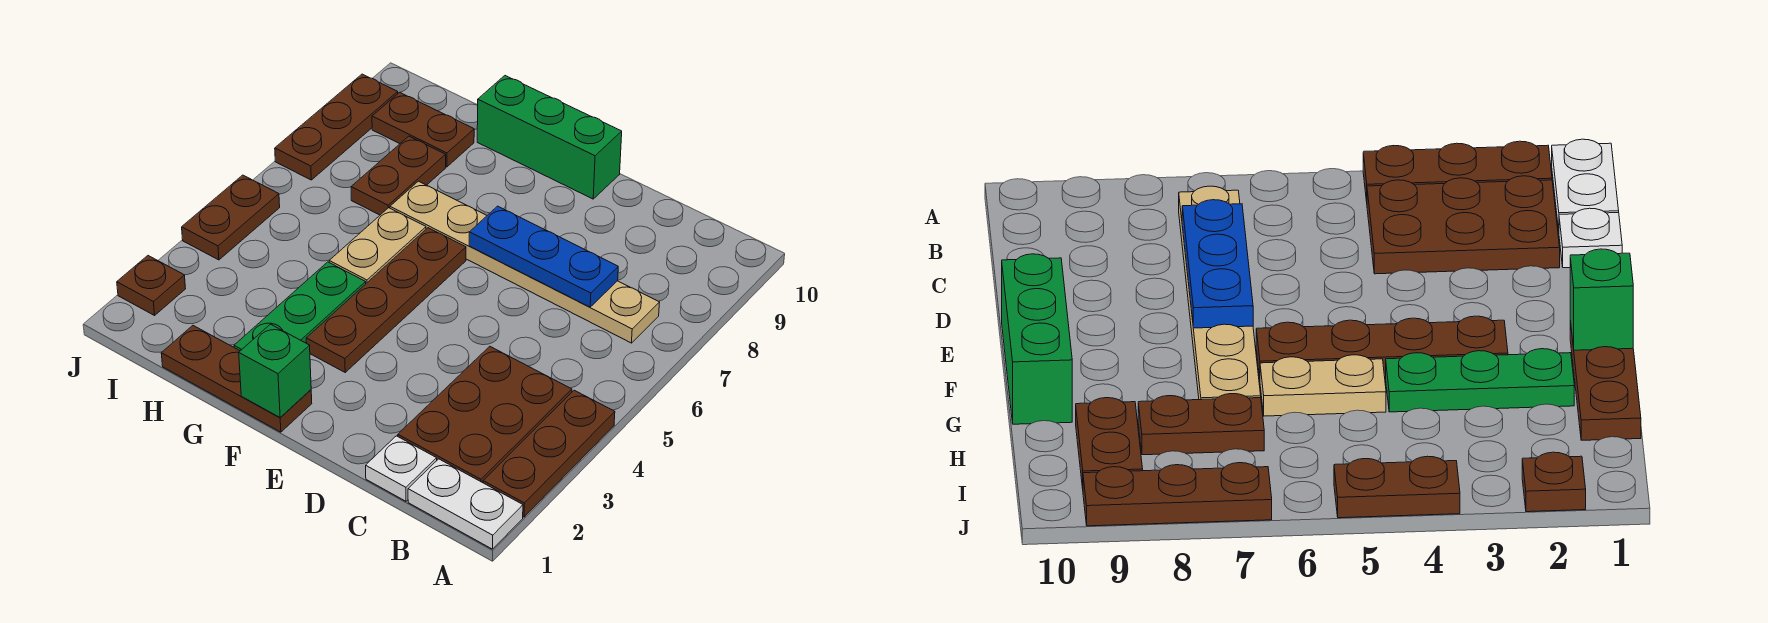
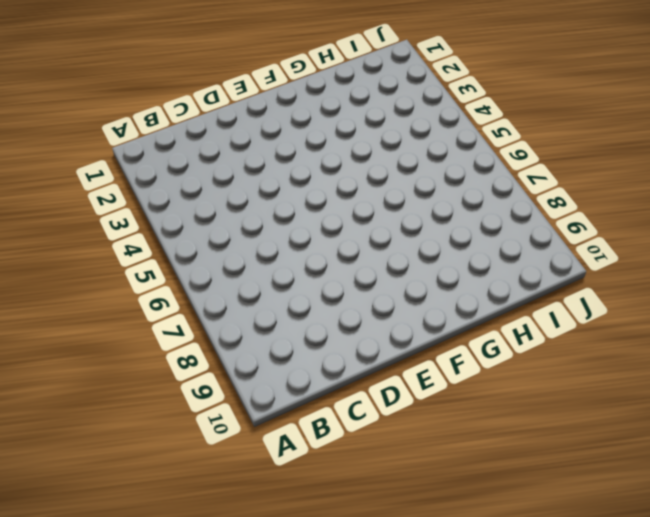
none -> white plate A1:B1 level 1
none -> brown plate A2:A4 level 1
none -> brown plate B2:C4 level 1

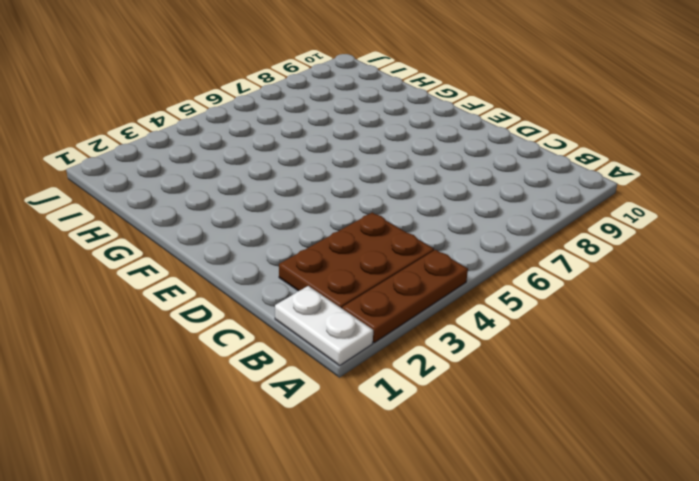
none -> tan plate B7:G7 level 1
none -> white plate C1 level 1
none -> green brick E10:G10 level 1

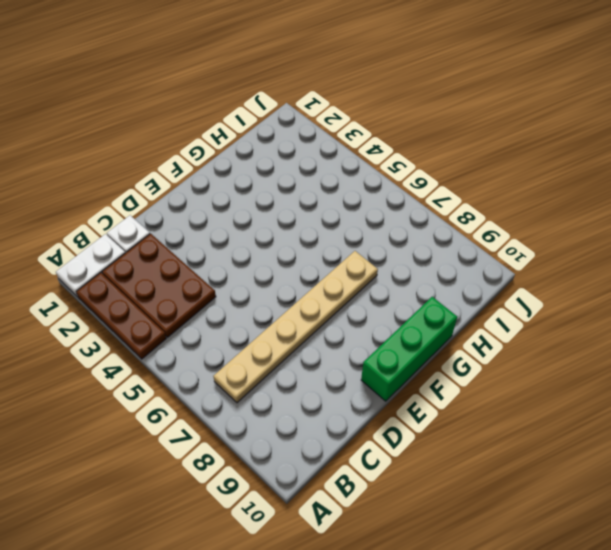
none -> brown plate F1:H1 level 1
none -> brown plate F3:F6 level 1
none -> green plate G2:G4 level 1

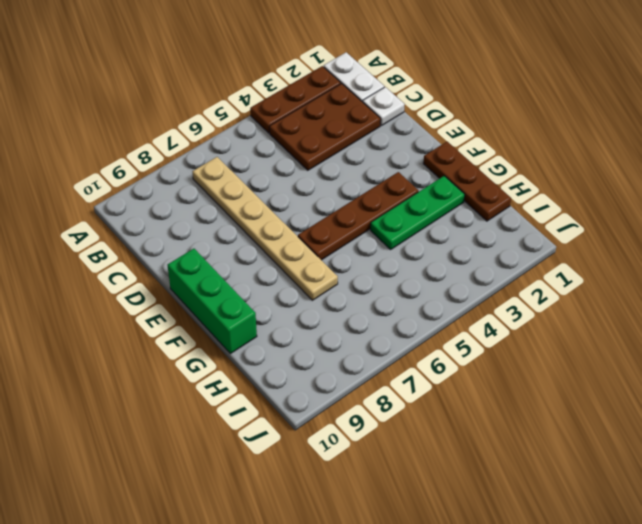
none -> tan plate G5:G6 level 1
none -> brown plate H7:H8 level 1
none -> brown plate H9:I9 level 1

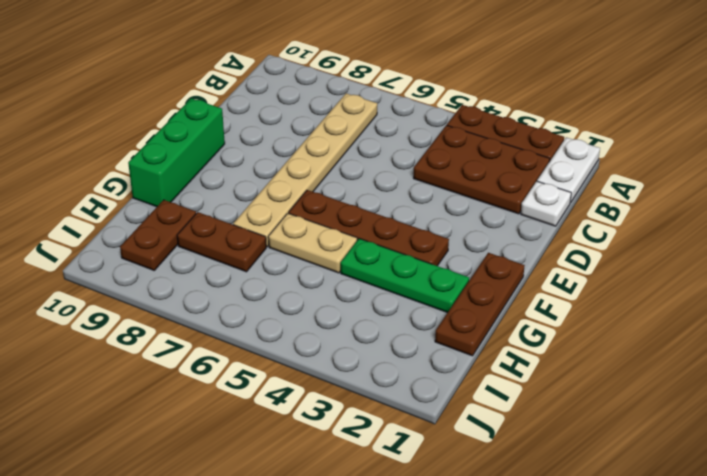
none -> brown plate J2 level 1
none -> brown plate J4:J5 level 1
none -> brown plate J7:J9 level 1

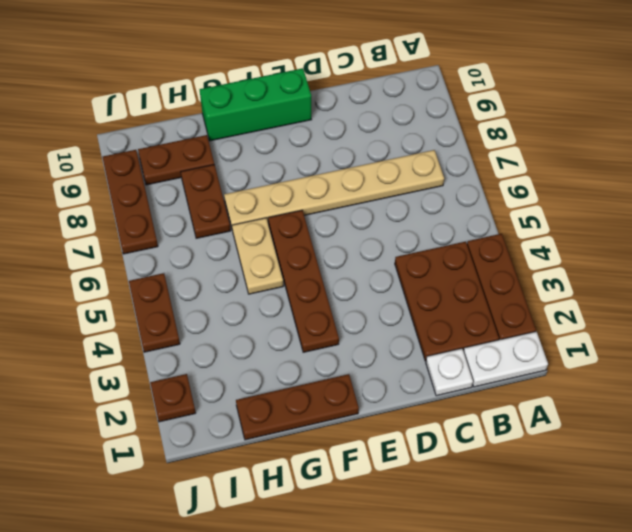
none -> green plate G2:G4 level 1
none -> blue plate C7:E7 level 2
none -> green brick F1 level 2

